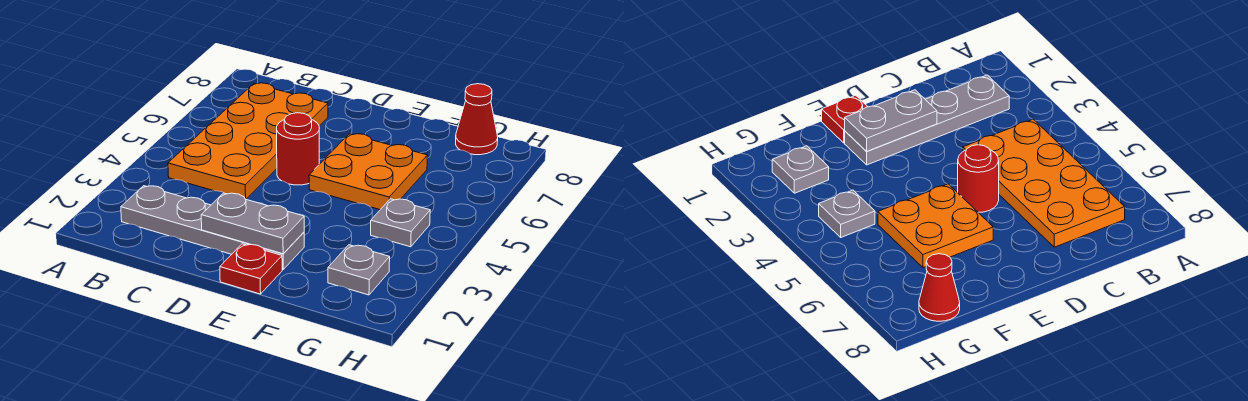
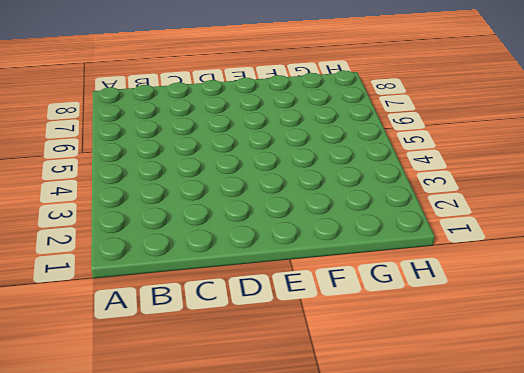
none -> grey plate B2:E2 level 1
none -> orange plate B4:C7 level 1

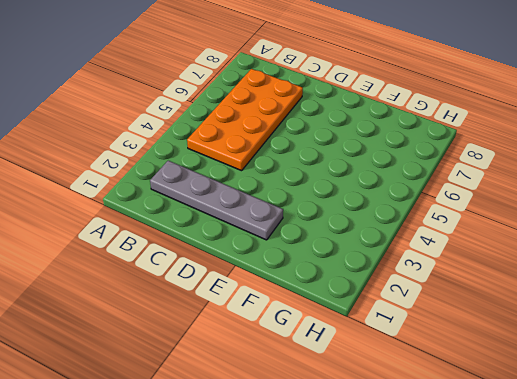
none -> red round brick D5 level 1
none -> red plate E1 level 1

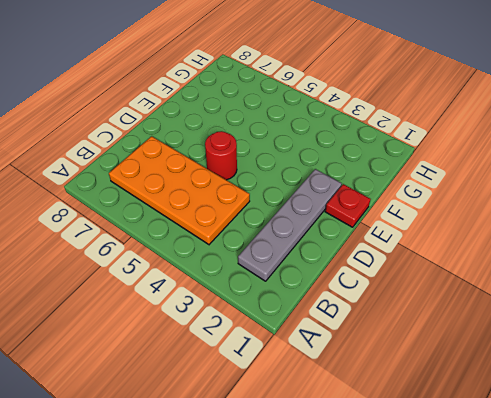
none -> orange plate E5:F6 level 1
none -> grey plate G2 level 1

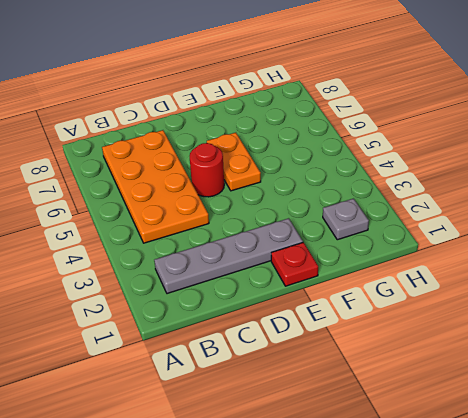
orange plate E5:E6 level 1 -> orange plate E5:F6 level 1
none -> grey plate G4 level 1
none -> red cone G8 level 1

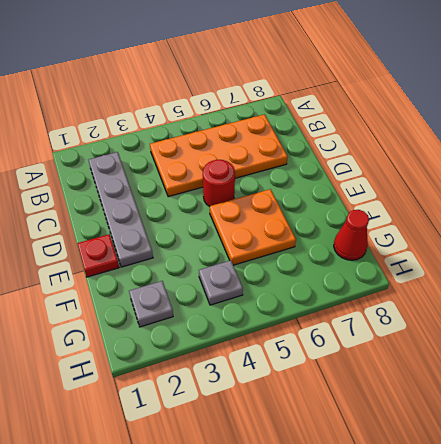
none -> grey plate D2:E2 level 2

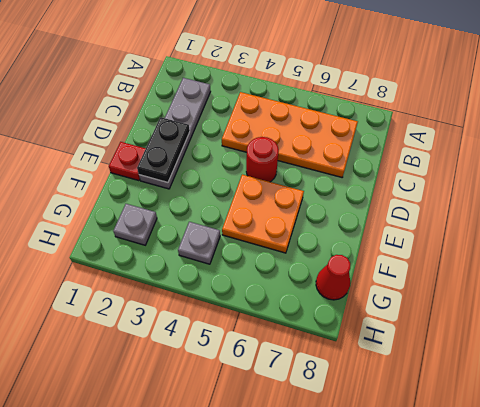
black plate D2:E2 level 2 -> grey plate D2:E2 level 2

